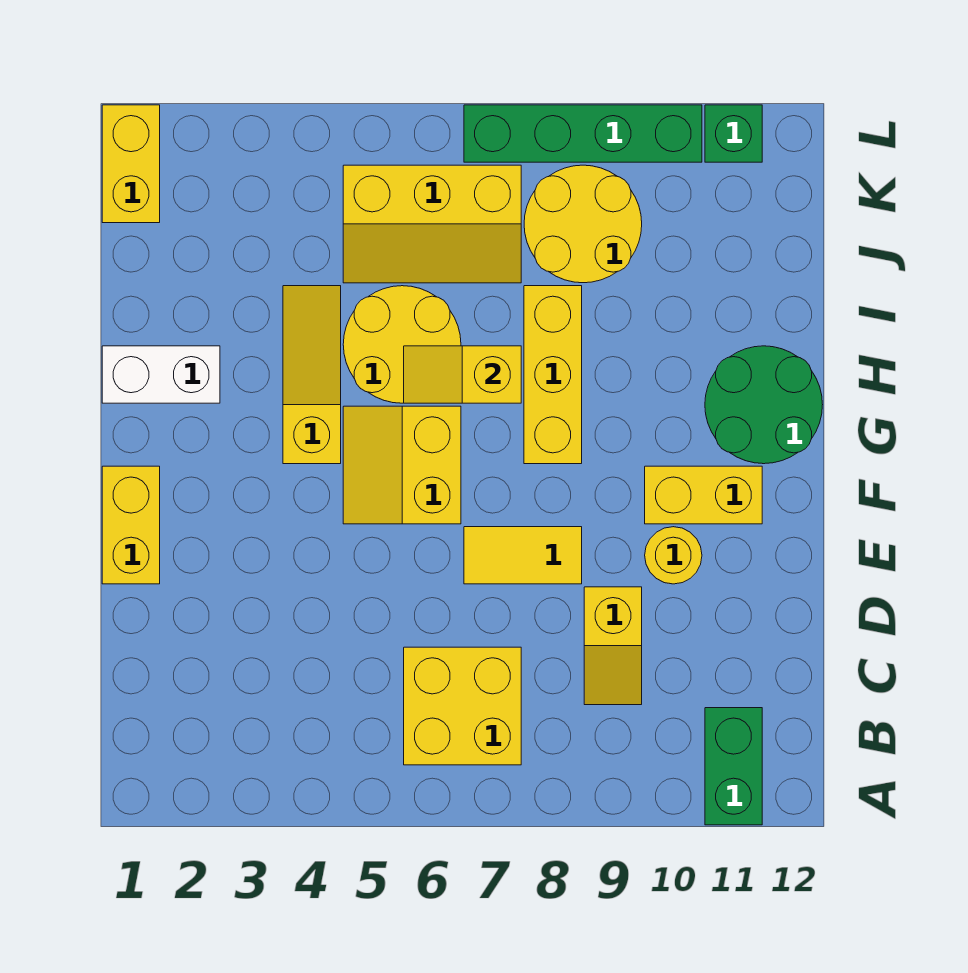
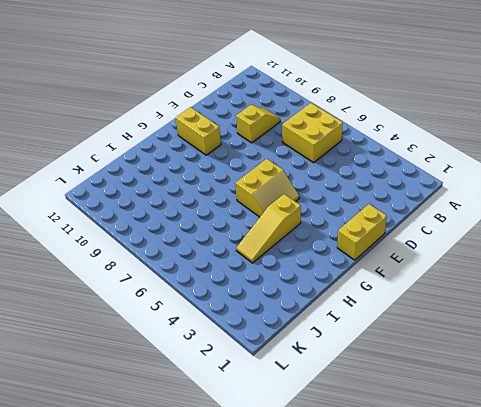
none -> green brick A11:B11 level 1
none -> yellow tile E7:E8 level 1
none -> yellow round brick E10 level 1

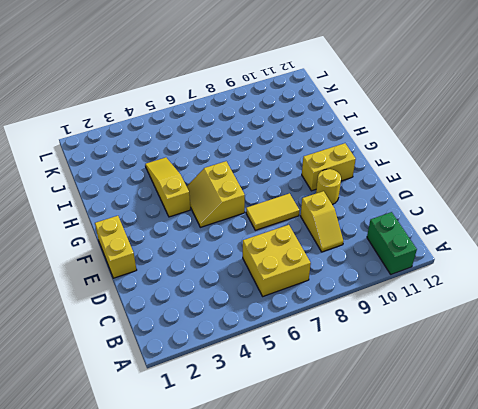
none -> yellow brick G8:I8 level 1
none -> green round brick G11:H12 level 1
none -> white brick H1:H2 level 1

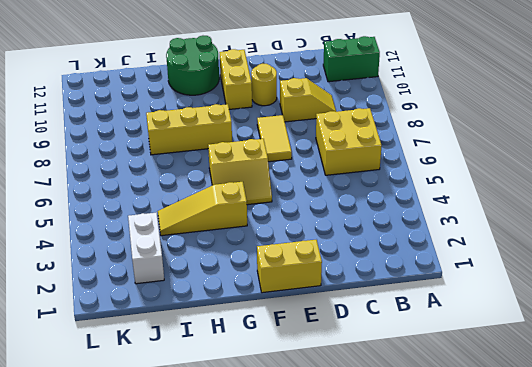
white brick J2:J3 level 1 -> white brick H1:H2 level 1
none -> yellow round brick H5:I6 level 1
none -> yellow slope J5:K7 level 1 top K
none -> yellow round brick J8:K9 level 1

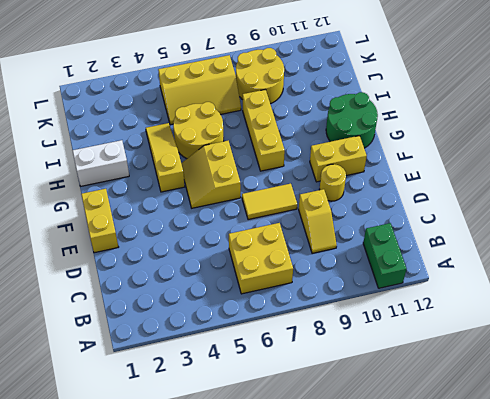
none -> yellow brick K1:L1 level 1
none -> green brick L7:L10 level 1
none -> green brick L11 level 1

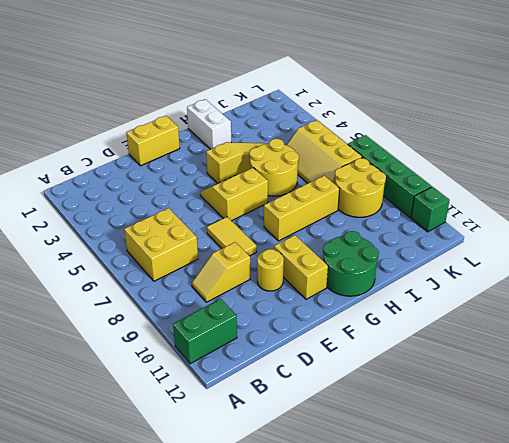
none -> yellow brick K1:L1 level 1
none -> yellow slope H6:H7 level 2 top 7

